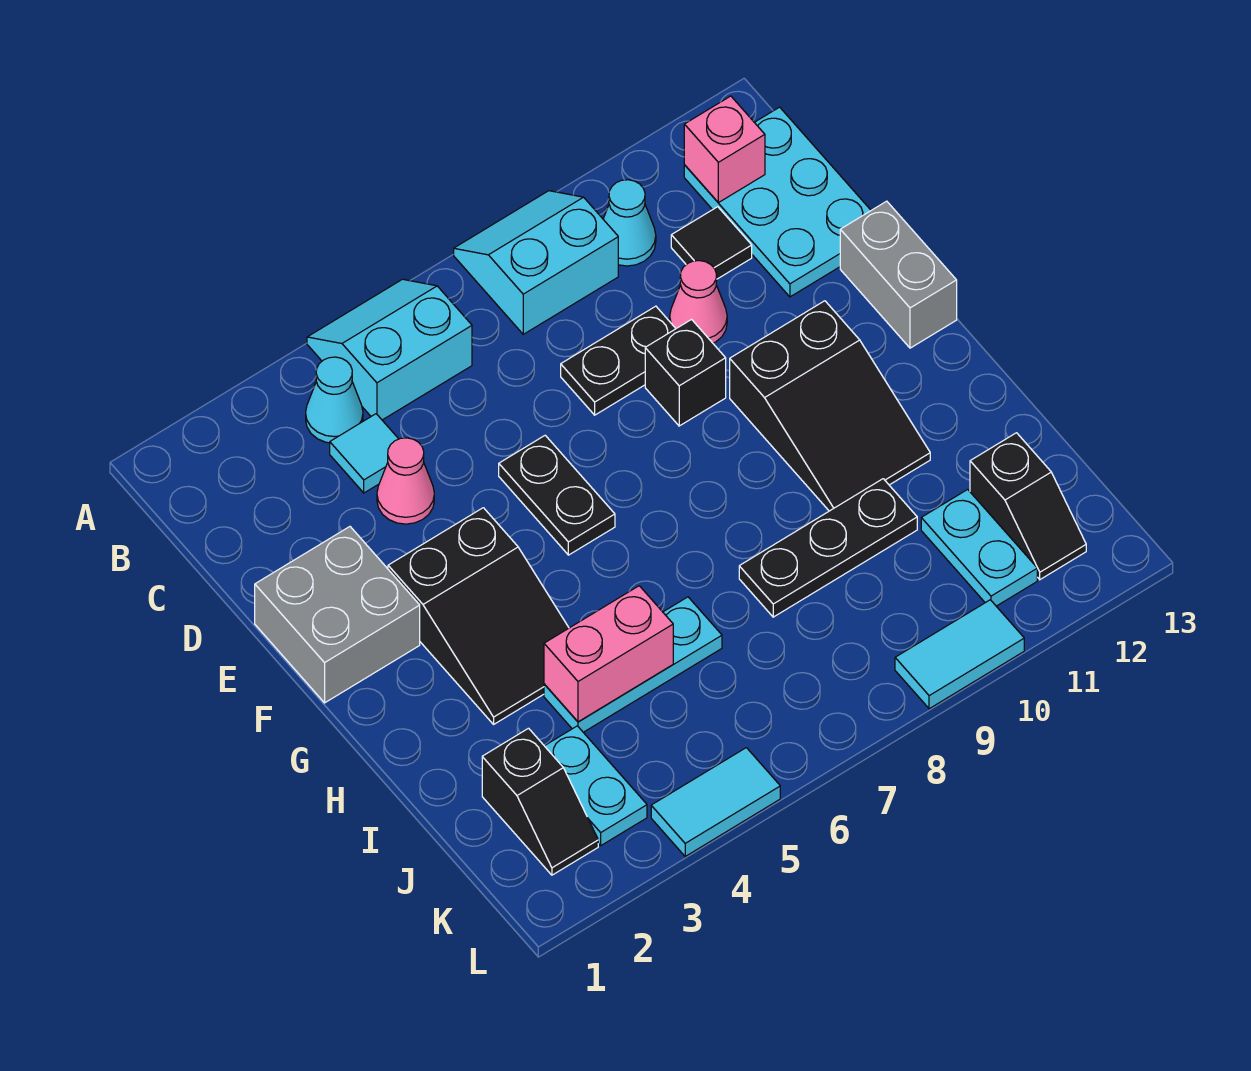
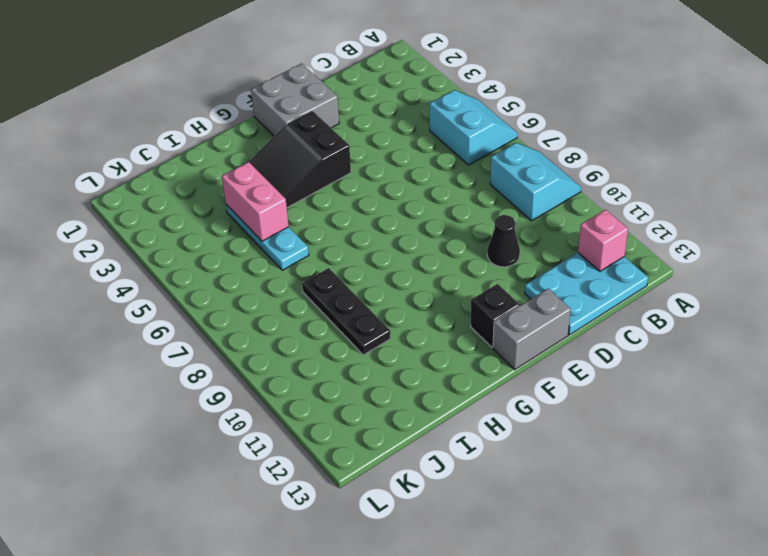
black cone D10 level 1 -> pink cone D10 level 1
black brick F12 level 1 -> black brick E9 level 1
none -> cyan cone B4 level 1
none -> cyan cone B10 level 1
none -> cyan tile C4 level 1

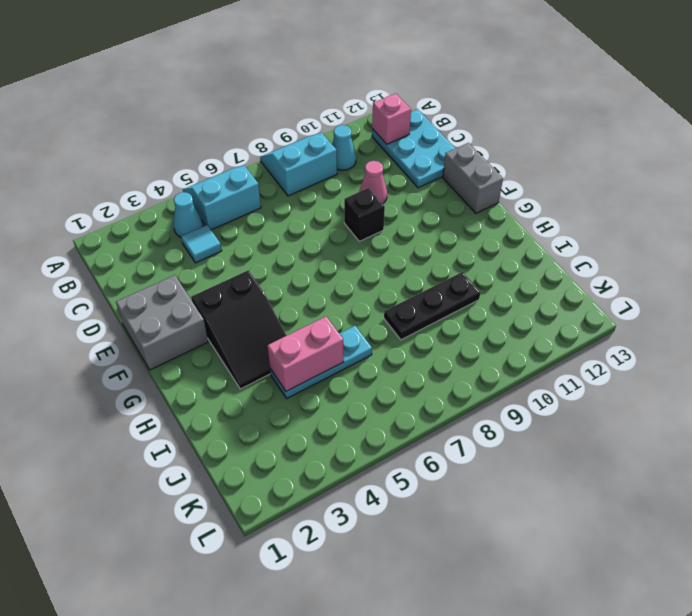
none -> black tile C11 level 1
none -> pink cone D4 level 1
none -> black plate D8:D9 level 1

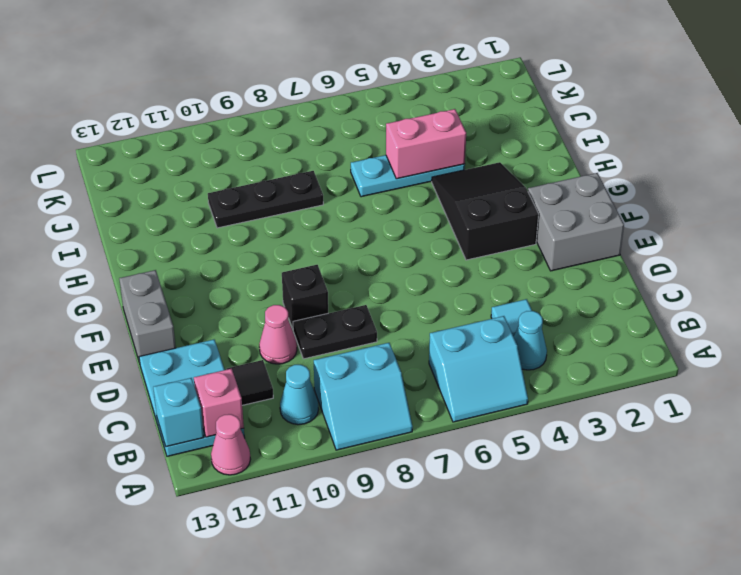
pink cone A12 level 1 -> pink cone D4 level 1
cyan brick B13 level 2 -> none
none -> black plate E6:F6 level 1
none -> black slope F10:H11 level 1 top F
none -> black slope J2:K2 level 1 top J

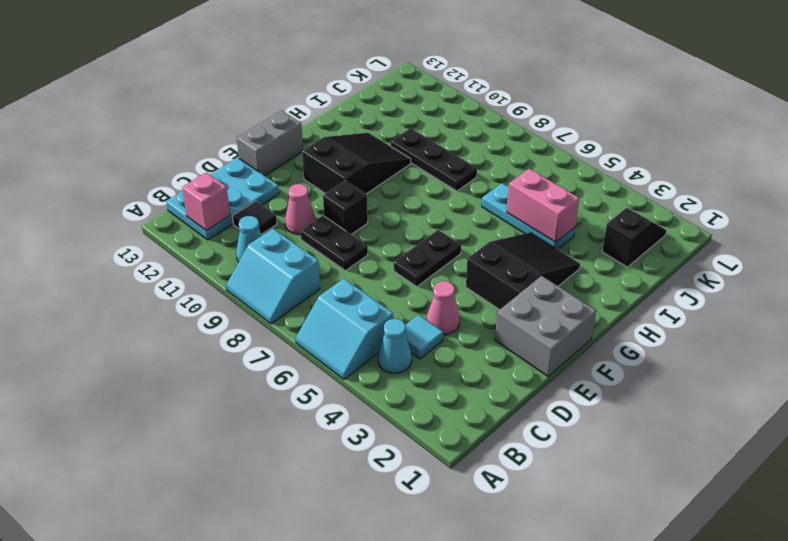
none -> cyan plate J3:K3 level 1
none -> cyan plate J11:K11 level 1
none -> black slope J12:K12 level 1 top J

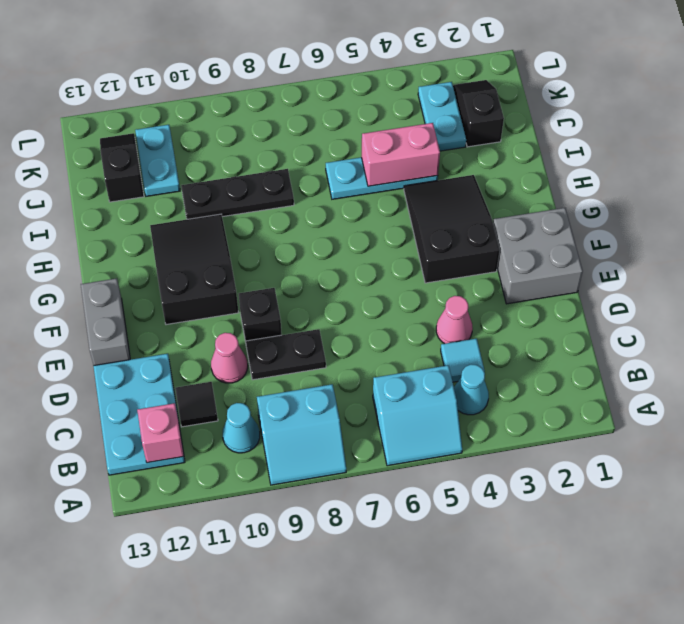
none -> black plate E6:F6 level 1
none -> cyan tile L4:L5 level 1
none -> cyan tile L9:L10 level 1

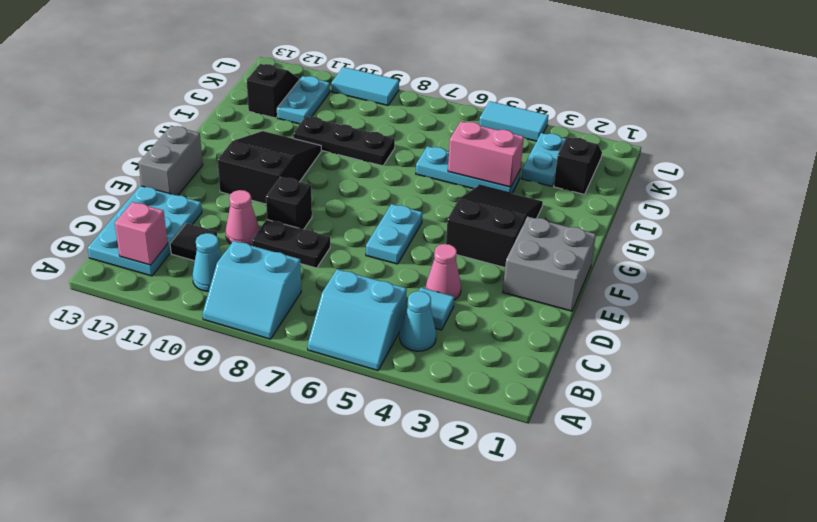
cyan plate E6:F6 level 1 -> black plate E6:F6 level 1

